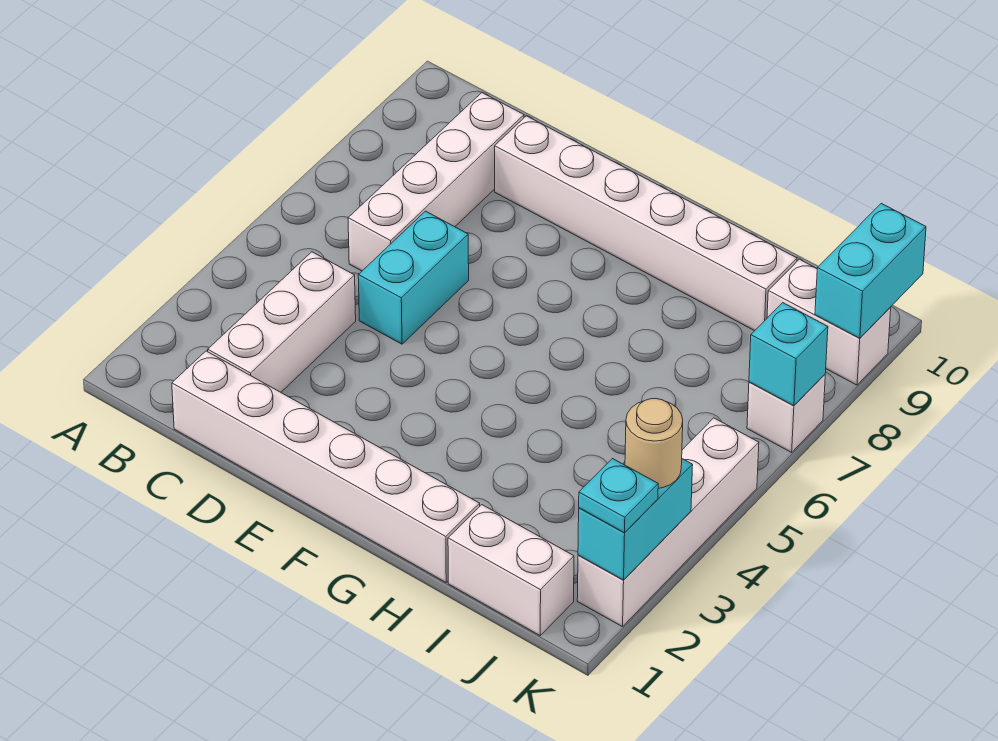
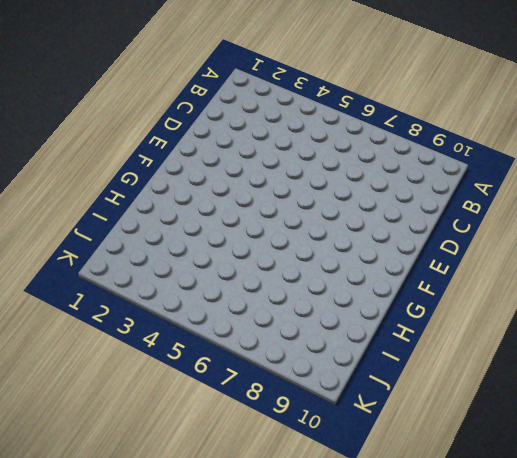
none -> white brick C1:H1 level 1
none -> white brick C2:C4 level 1
none -> white brick C6:C9 level 1

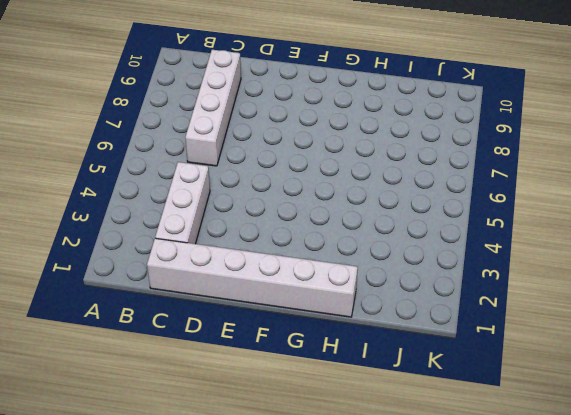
none -> cyan brick D5:D6 level 1
none -> white brick D9:I9 level 1
none -> white brick I1:J1 level 1

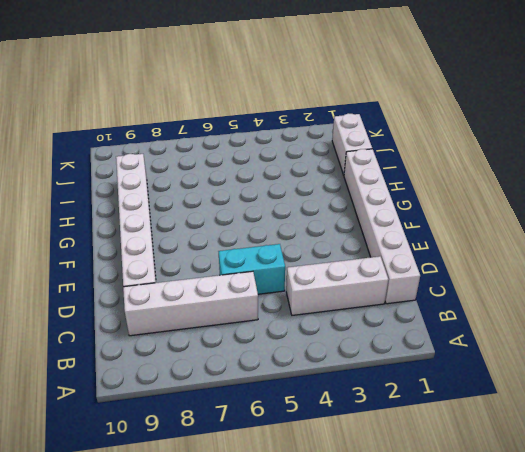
none -> white brick J9:K9 level 1
none -> white brick K2:K5 level 1
none -> white brick K7 level 1

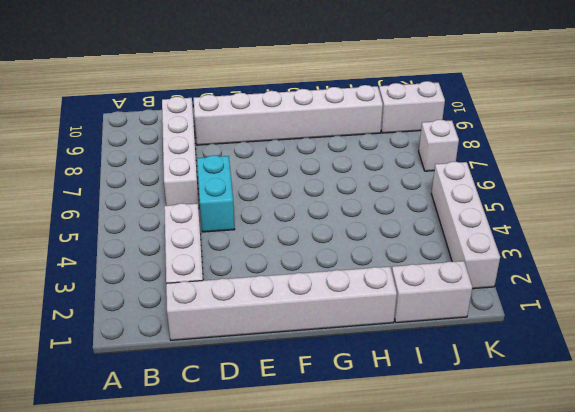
none -> cyan brick K2:K3 level 2
none -> cyan brick K7 level 2
none -> cyan brick K9:K10 level 2

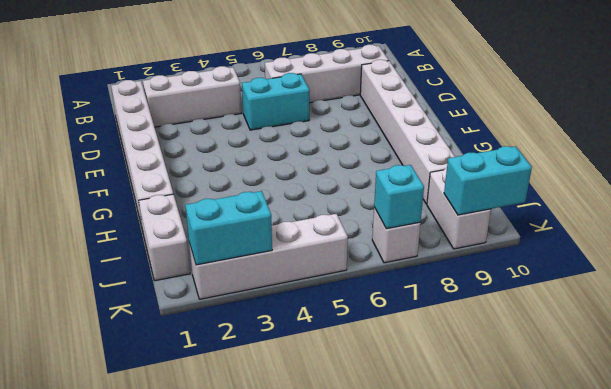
none -> cyan plate K2 level 3
none -> tan round brick K3 level 3

